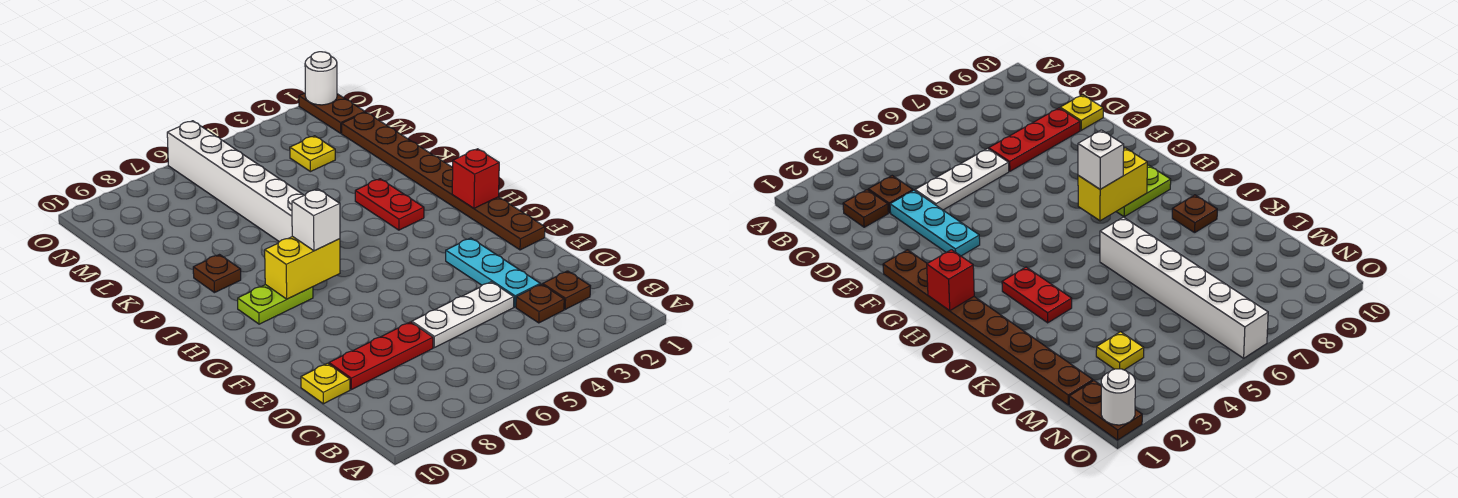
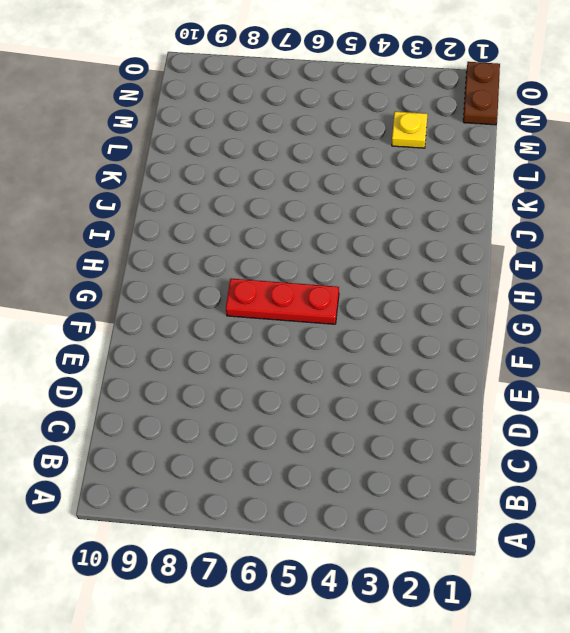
red plate G5:G7 level 1 -> red plate D7:D9 level 1
none -> brown plate C2 level 1
none -> brown plate C3 level 1
none -> cyan plate D3:F3 level 1

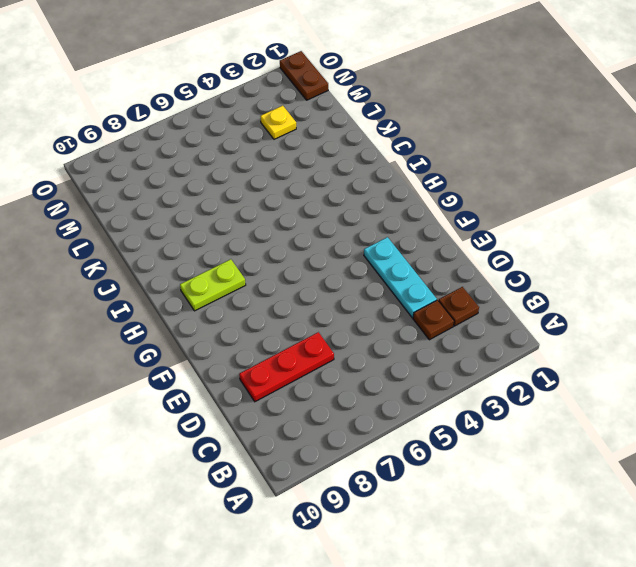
none -> white plate D4:D6 level 1
none -> yellow plate D10 level 1
none -> brown plate F1:M1 level 1

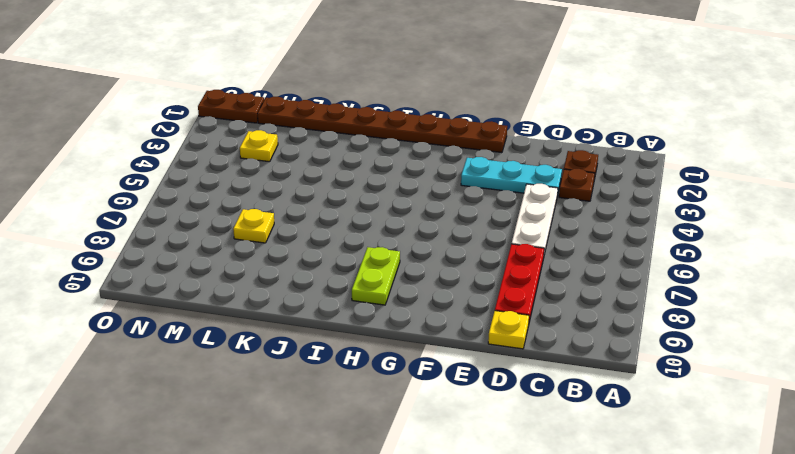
yellow plate L7 level 1 -> none
none -> red plate I3:J3 level 1
none -> white brick J6:O6 level 1
none -> brown plate J9 level 1

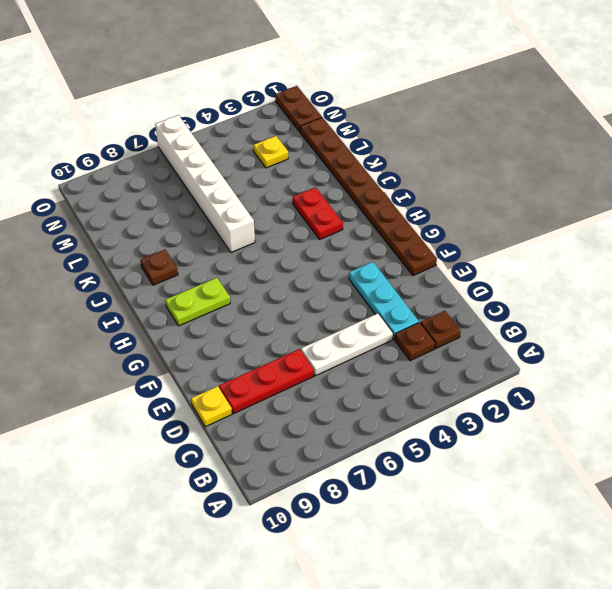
none -> red brick H1 level 2
none -> yellow brick H7:H8 level 2
none -> white round brick O1 level 2

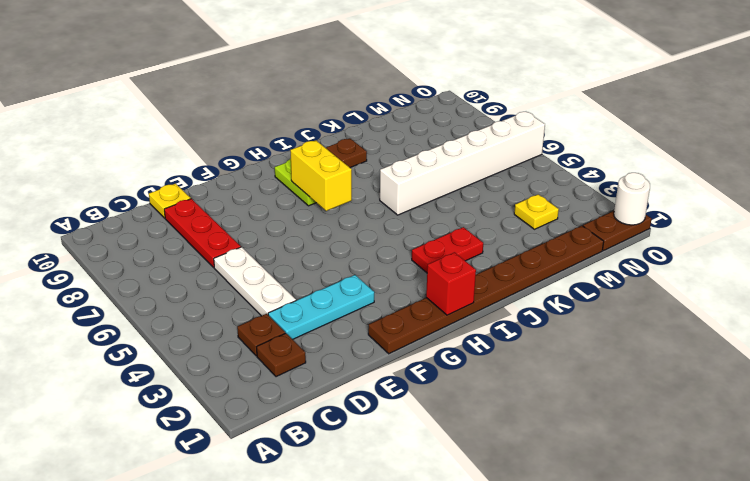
none -> white brick H7 level 3

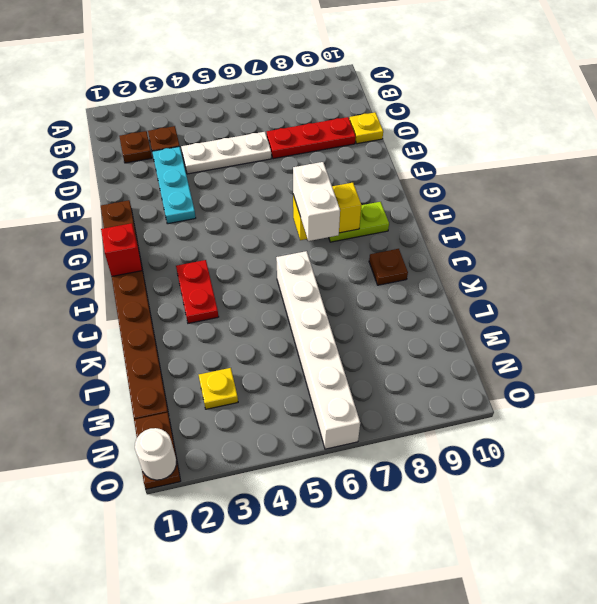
white brick H7:I7 level 3 -> white brick H7 level 3

